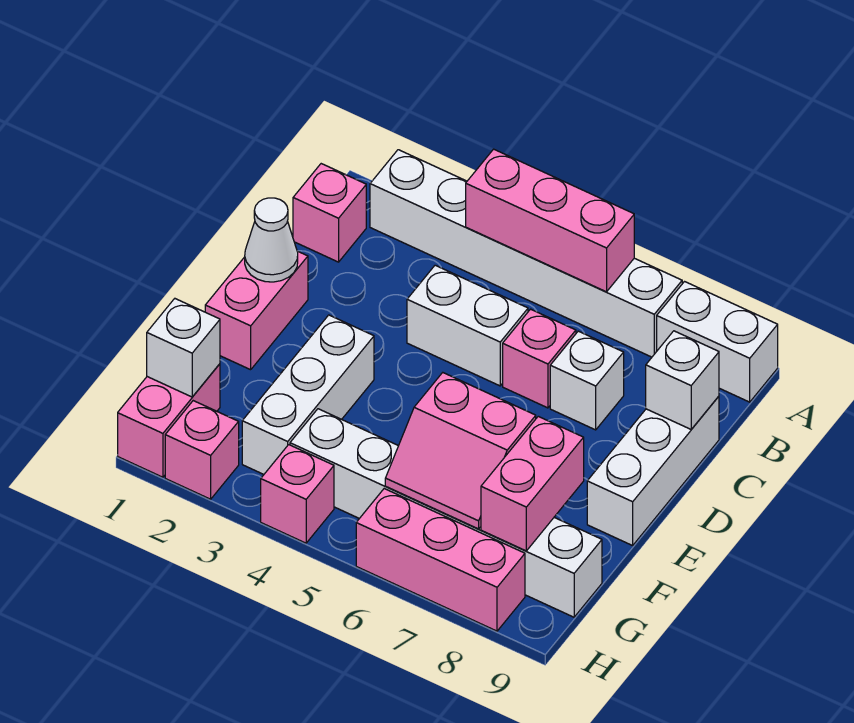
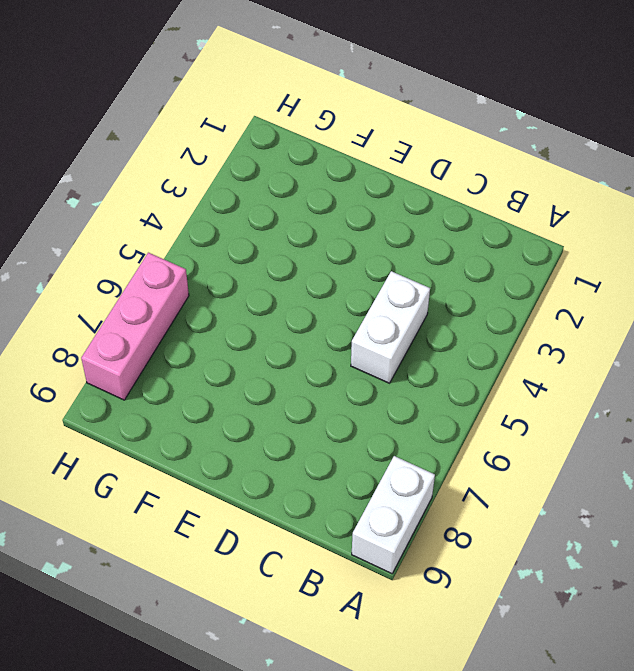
none -> white brick A2:A7 level 1
none -> pink brick B1 level 1
none -> pink brick C6 level 1

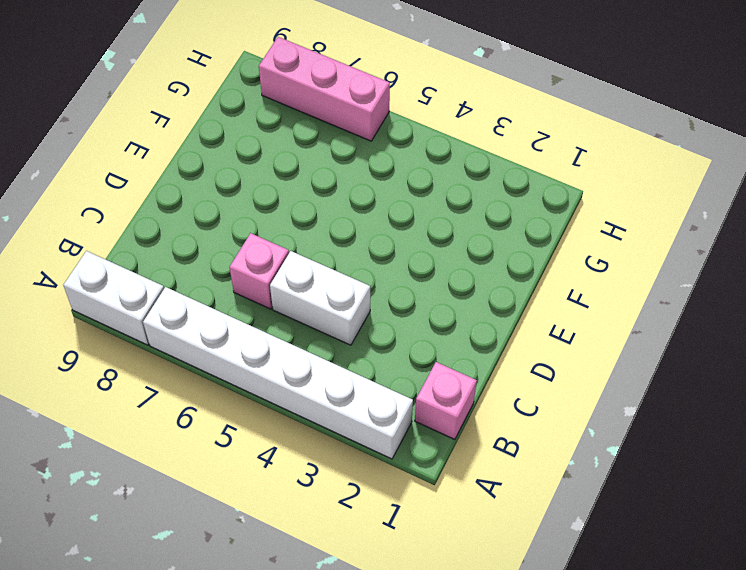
none -> white brick C7 level 1
none -> white brick C9:E9 level 1
none -> pink brick D1:E1 level 1

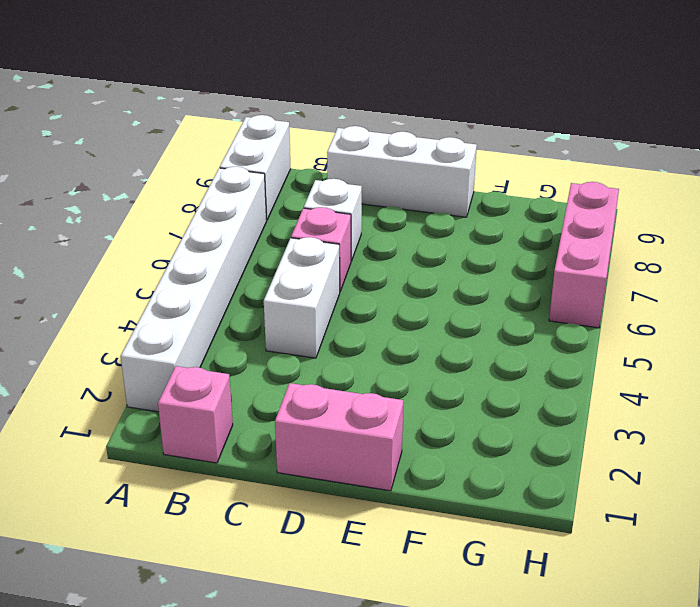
none -> white brick E3:G3 level 1
none -> pink brick G1:H1 level 1
none -> white brick G4:G9 level 1

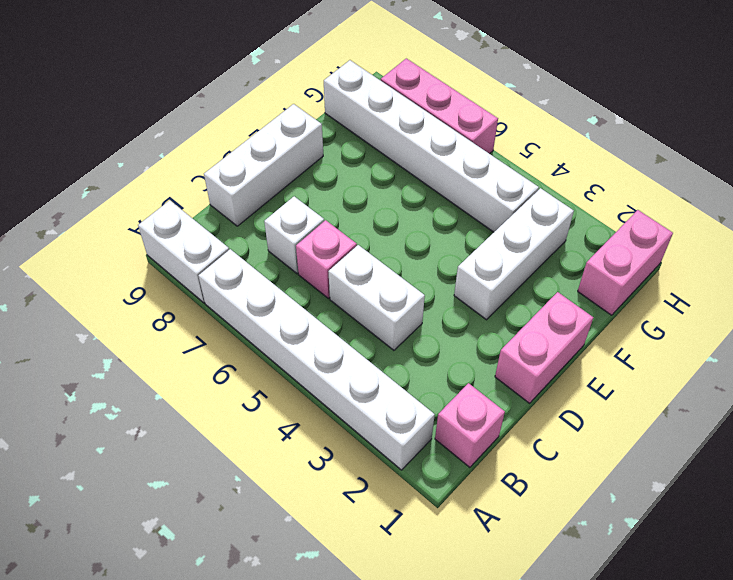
none -> pink brick H2 level 1
none -> pink brick H4 level 1
none -> pink brick A4:A6 level 2

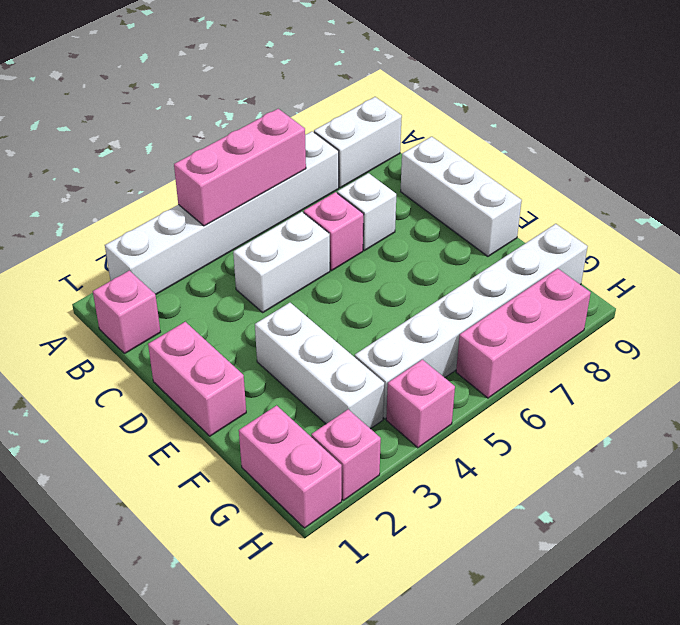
none -> white brick C9 level 2
none -> white cone D1 level 2
none -> pink slope F6:G7 level 2 top F

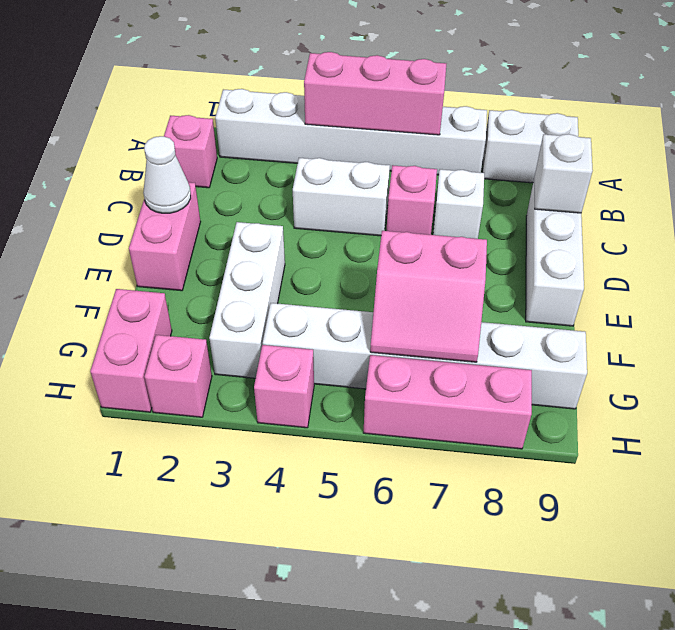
none -> pink brick F8:G8 level 2
none -> white brick G1 level 2

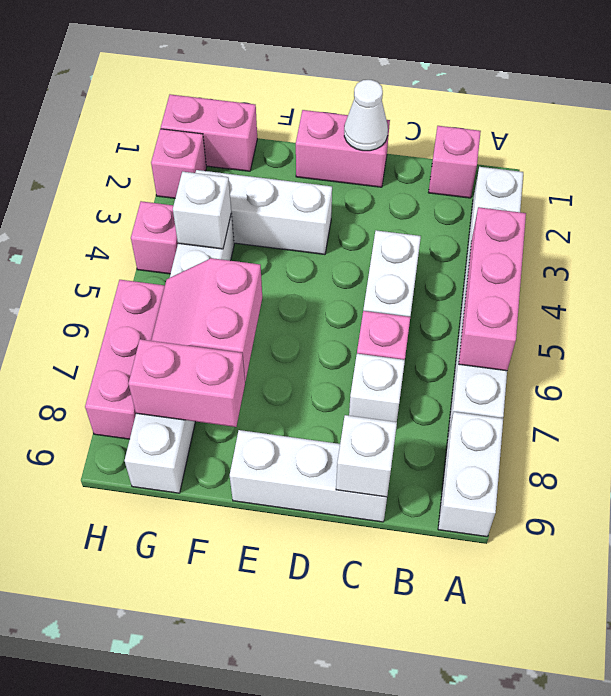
white brick G4 level 2 -> white brick G1 level 2

